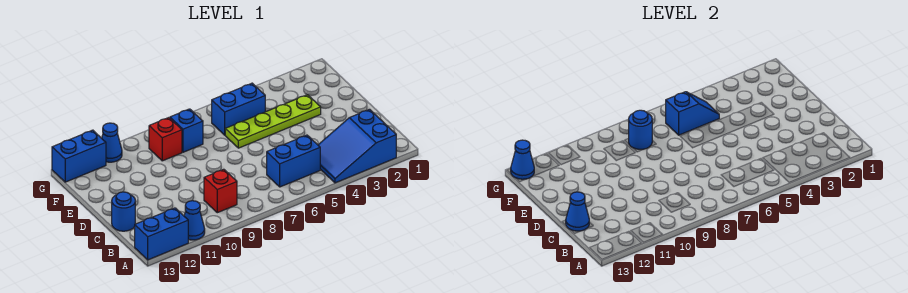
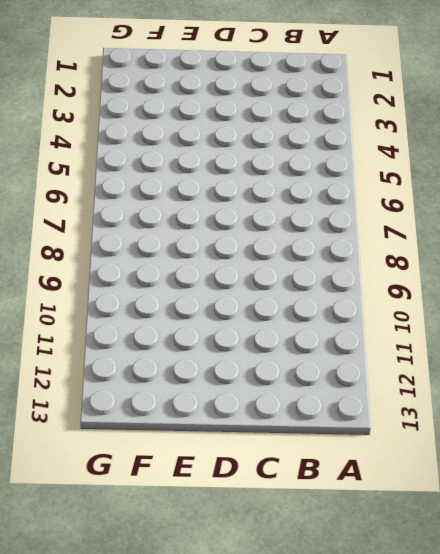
none -> blue slope A2:B4 level 1 top 2
none -> blue cone A11 level 1
none -> blue brick A12:A13 level 1

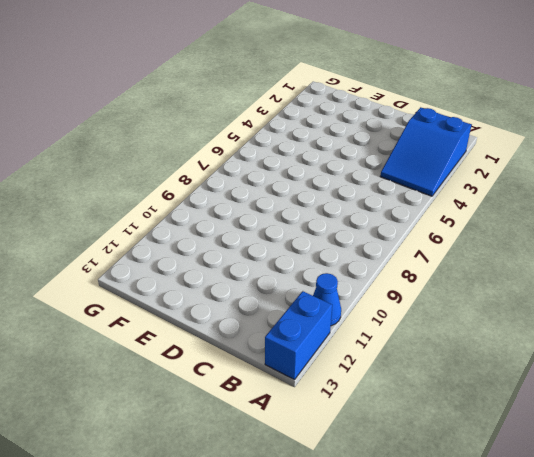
none -> blue brick B5:B6 level 1
none -> red brick B9 level 1
none -> blue round brick C13 level 1

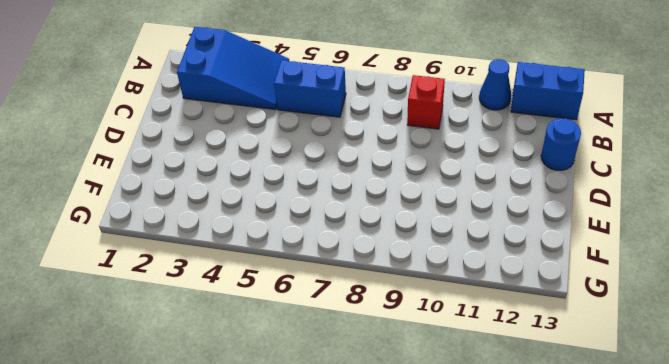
none -> lime plate E3:E6 level 1
none -> blue brick F5:F6 level 1
none -> blue brick F8 level 1

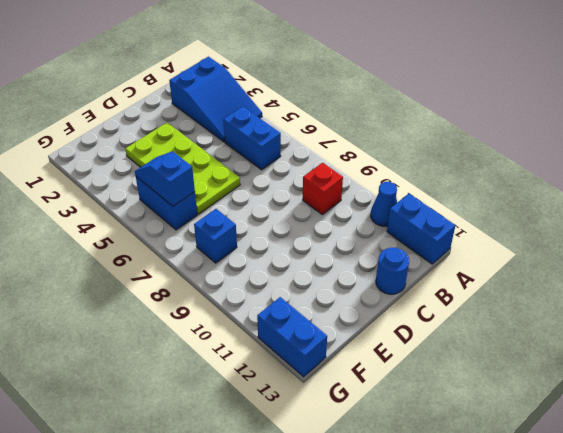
lime plate D3:E6 level 1 -> lime plate E3:E6 level 1
none -> red brick F9 level 1
none -> blue cone G11 level 1
none -> blue cone C13 level 2

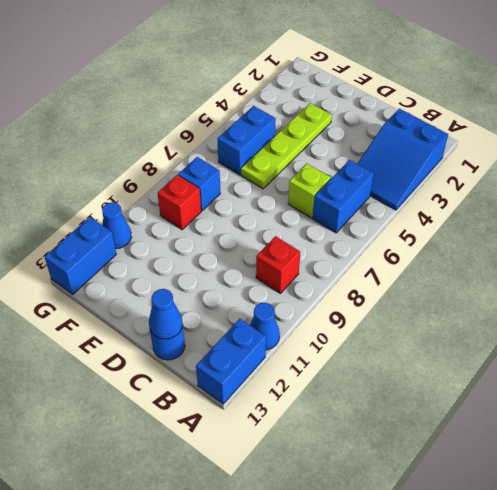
lime brick C6 level 1 -> none
none -> blue slope F5:F6 level 2 top 6
none -> blue round brick F8 level 2
none -> blue cone G13 level 2

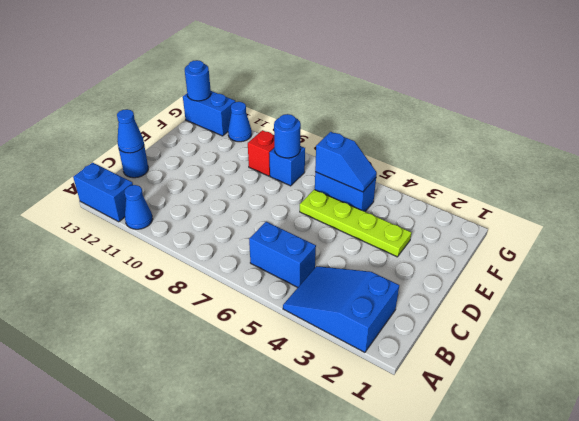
blue round brick G13 level 2 -> blue cone G13 level 2
none -> red brick B9 level 1

